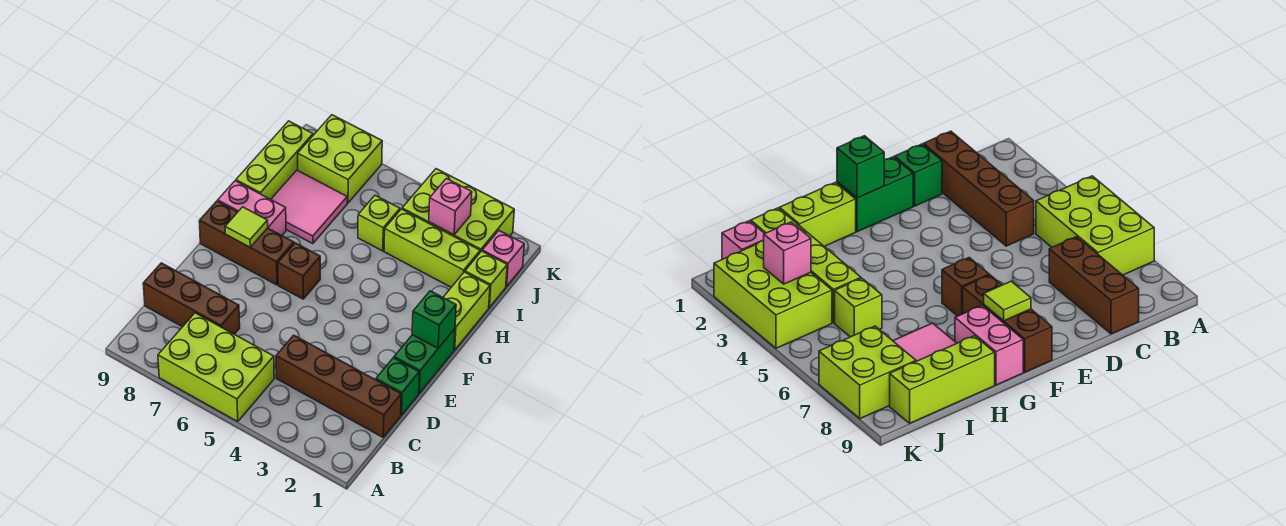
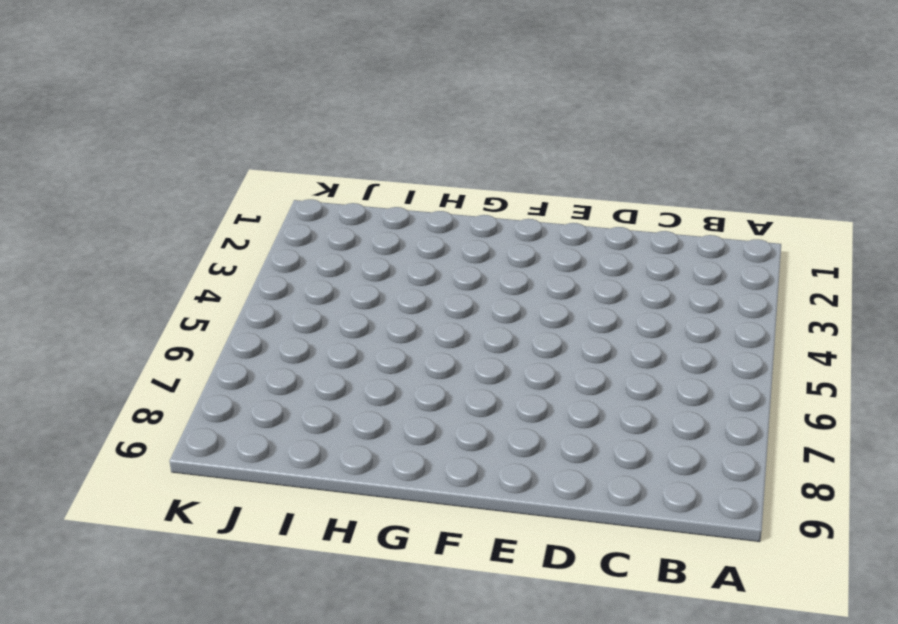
none -> lime brick A5:B7 level 1
none -> brown brick C1:C4 level 1
none -> brown brick C7:C9 level 1

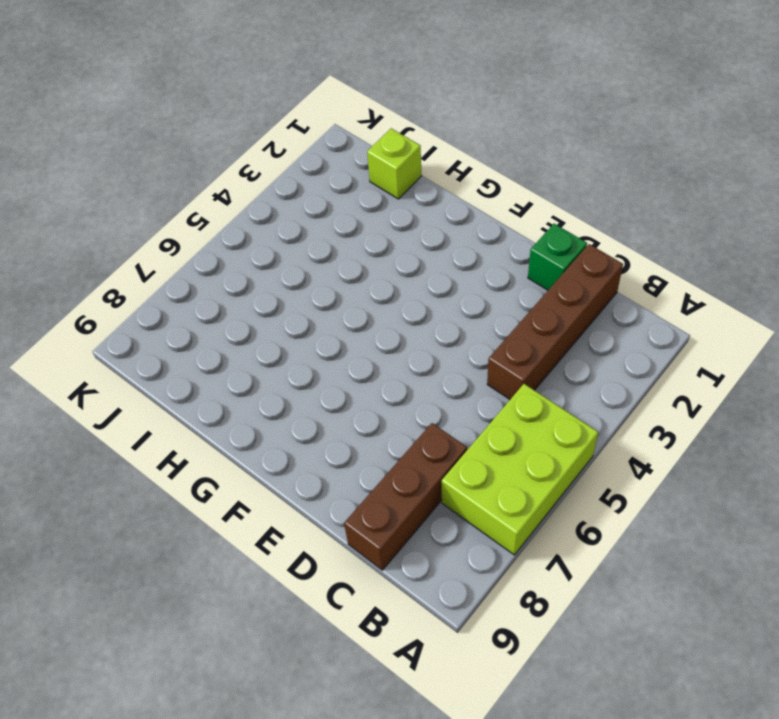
none -> green brick E1:F1 level 1
none -> brown brick F6 level 1
none -> brown brick F7:F9 level 1

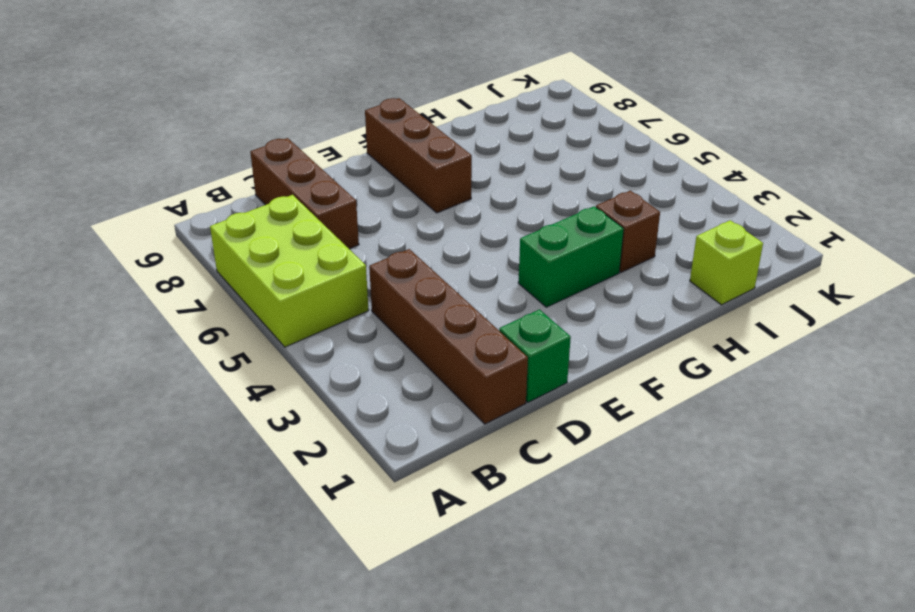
green brick F3:G3 level 1 -> green brick E1:F1 level 1
brown brick H3 level 1 -> brown brick F6 level 1
none -> lime brick G1:H1 level 1
none -> pink brick G8:G9 level 1
none -> pink tile H7:I8 level 1

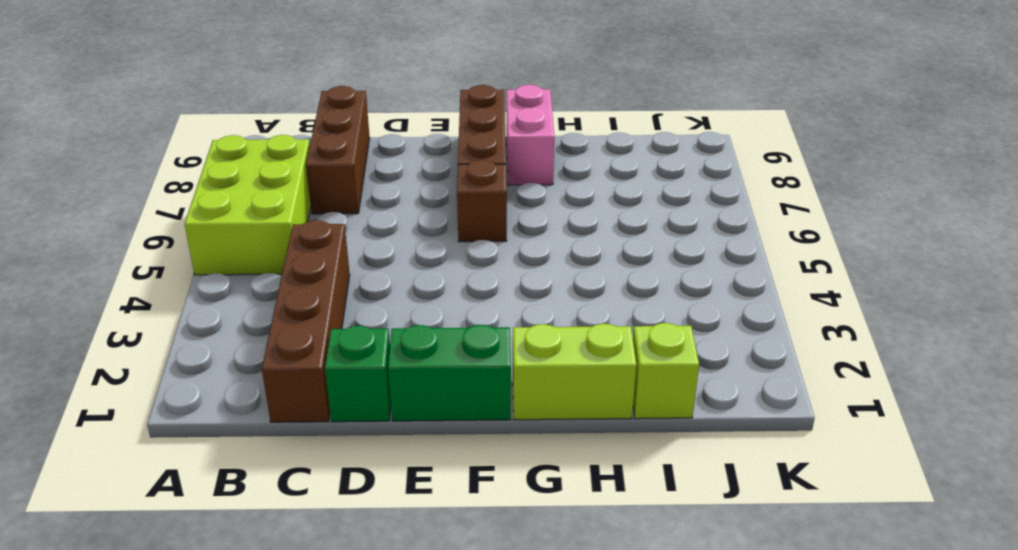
none -> pink tile H7:I8 level 1
none -> lime brick H9:J9 level 1
none -> lime brick I2:I4 level 1

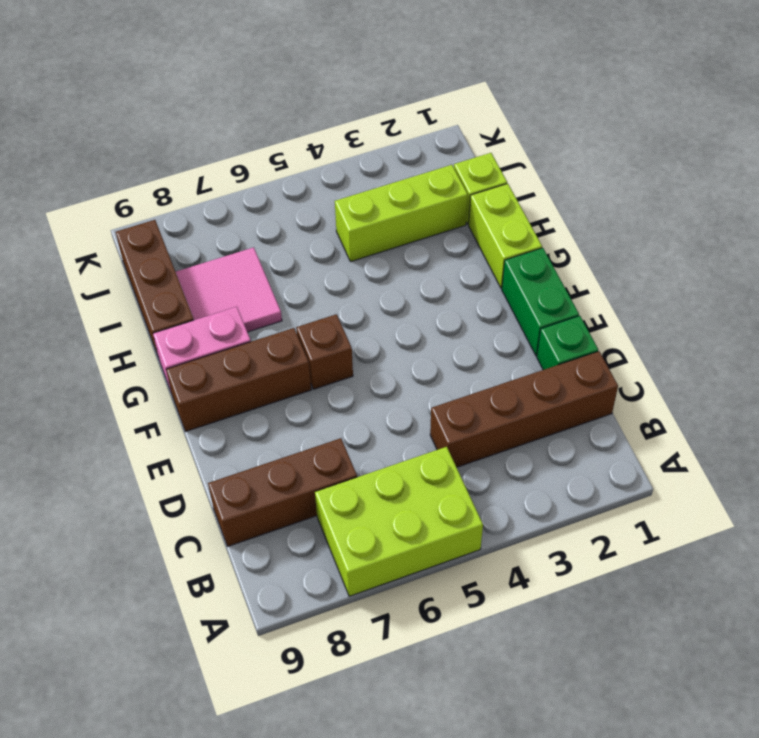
brown brick H9:J9 level 1 -> lime brick H9:J9 level 1
none -> lime brick I5 level 1
none -> pink brick J1 level 1
none -> lime brick J2:K4 level 1

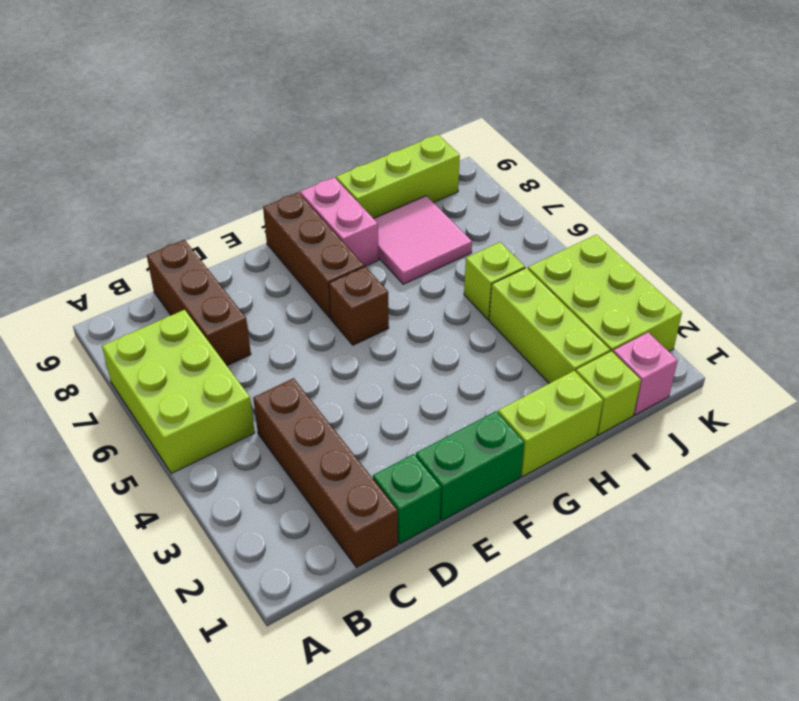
none -> lime brick J7:K8 level 1
none -> green brick F1 level 2
none -> lime tile F8 level 2

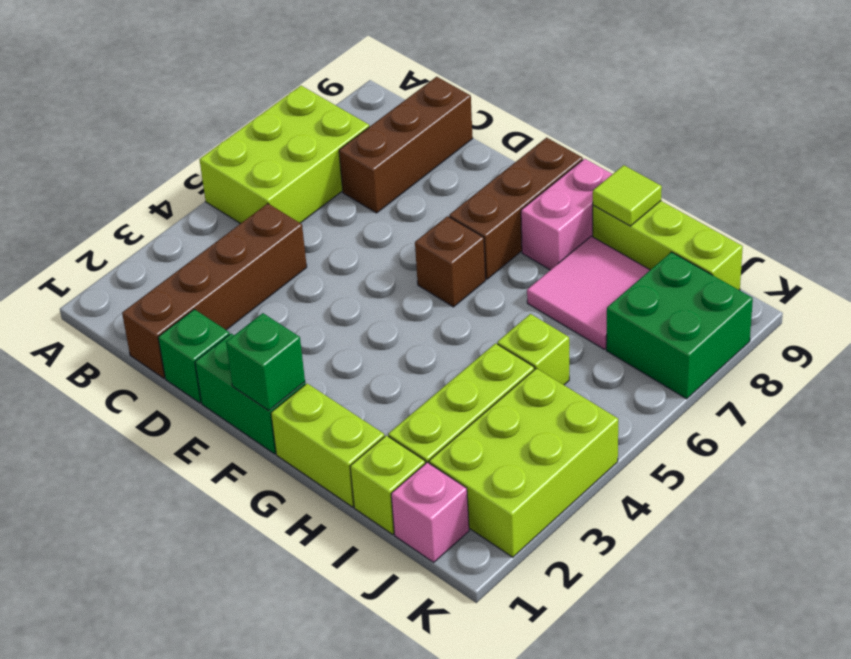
lime tile H9 level 2 -> lime tile F8 level 2
green brick J7:K8 level 1 -> lime brick J7:K8 level 1
none -> pink brick J3 level 2

